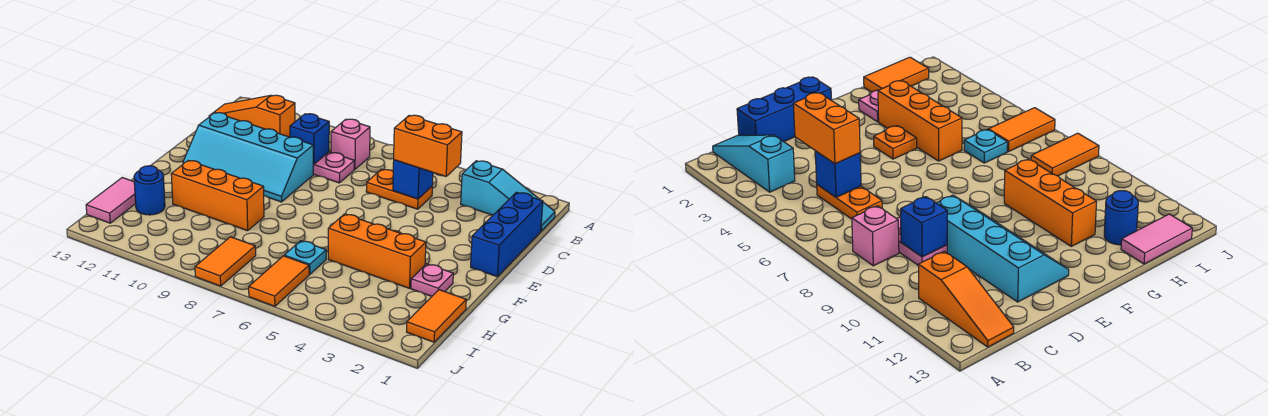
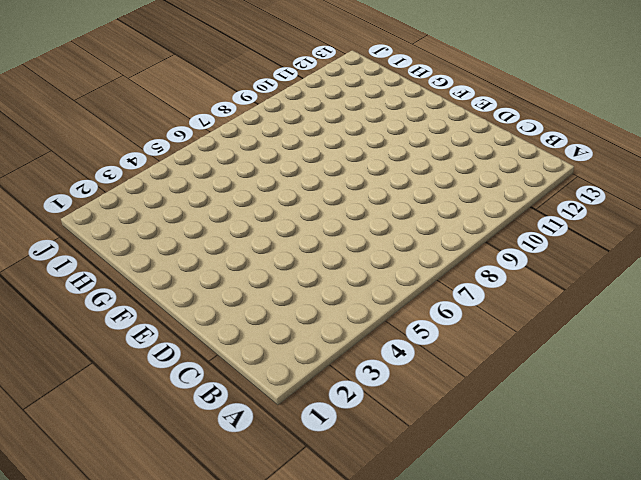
none -> cyan slope B1:B3 level 1 top 3
none -> pink brick B8 level 1
none -> orange slope B11:B13 level 1 top 11

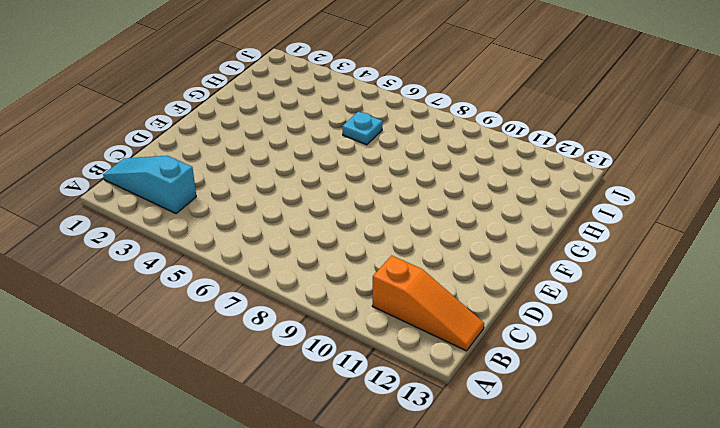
none -> pink brick B8 level 1
none -> blue brick C1:E1 level 1
none -> orange plate C5:C6 level 1

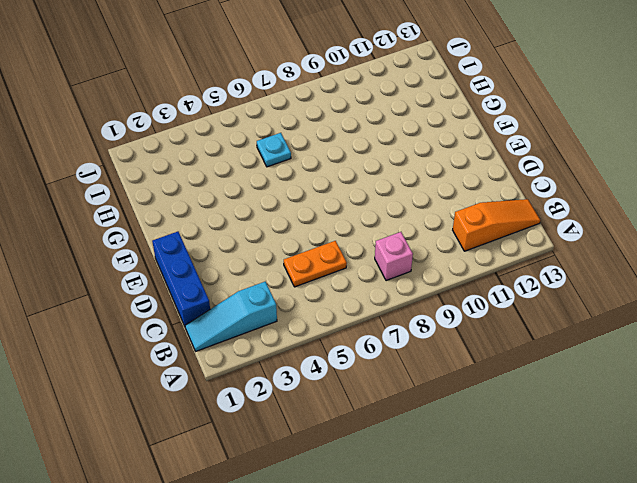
none -> pink plate C8:C9 level 1
none -> cyan slope D9:E12 level 1 top D
none -> orange plate F4 level 1

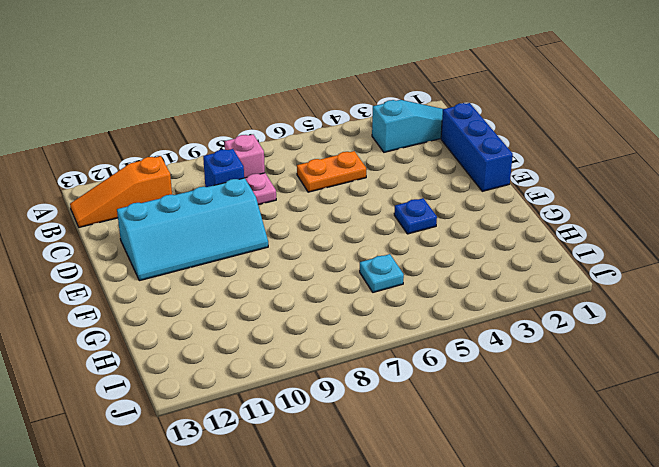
blue plate F4 level 1 -> orange plate F4 level 1
none -> pink plate G2 level 1
none -> orange brick G3:G5 level 1
none -> orange brick G9:G11 level 1

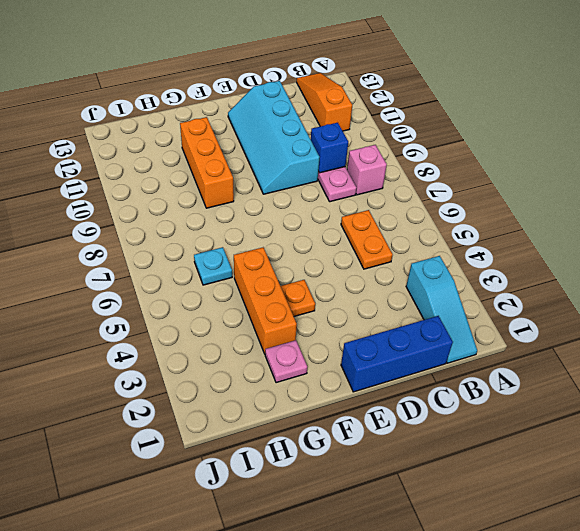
none -> orange tile H1:I1 level 1
none -> blue round brick H12 level 1
none -> pink tile H13:I13 level 1

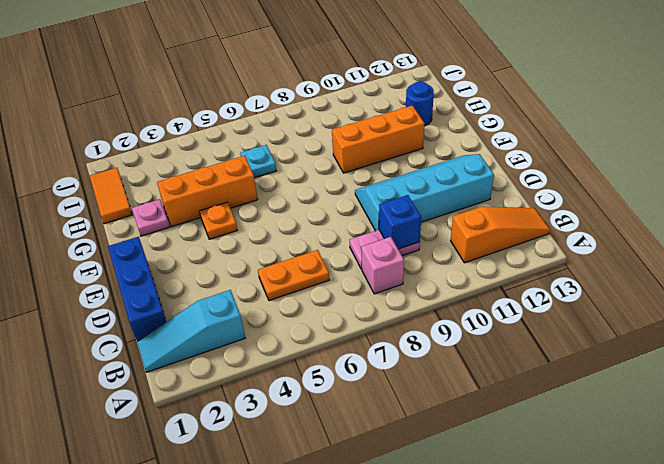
none -> pink tile H13:I13 level 1
none -> orange tile I6:J6 level 1
none -> orange tile I8:J8 level 1

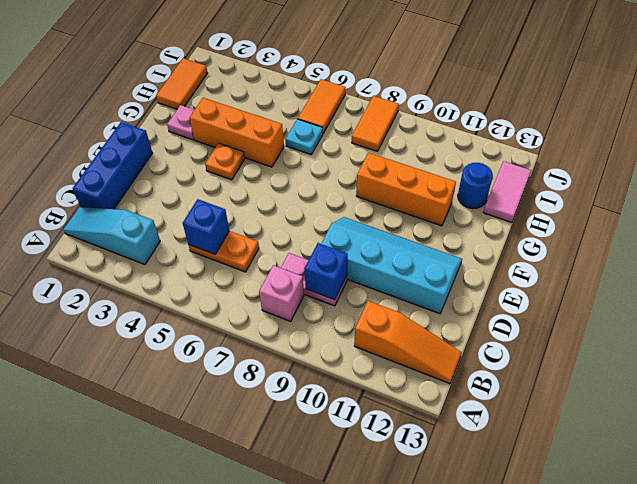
none -> orange brick C4:C5 level 3

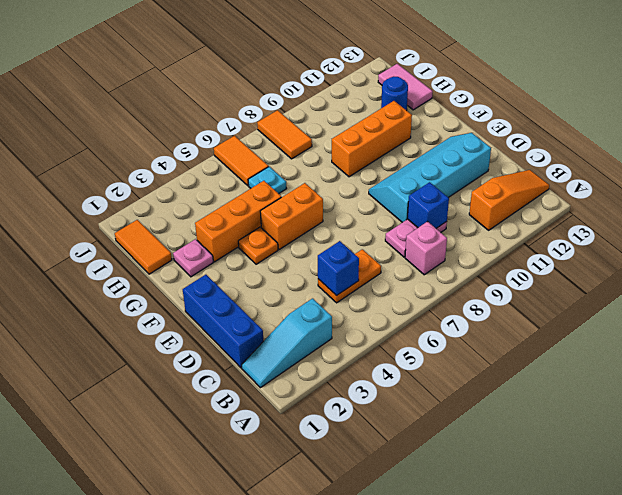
orange brick F5:F6 level 1 -> orange brick C4:C5 level 3

